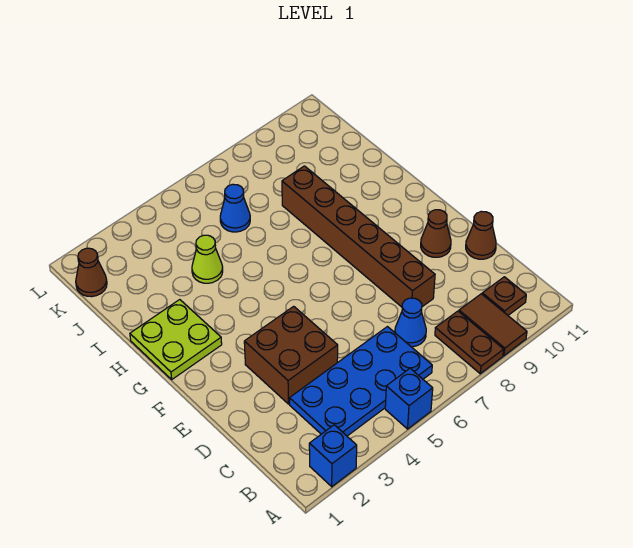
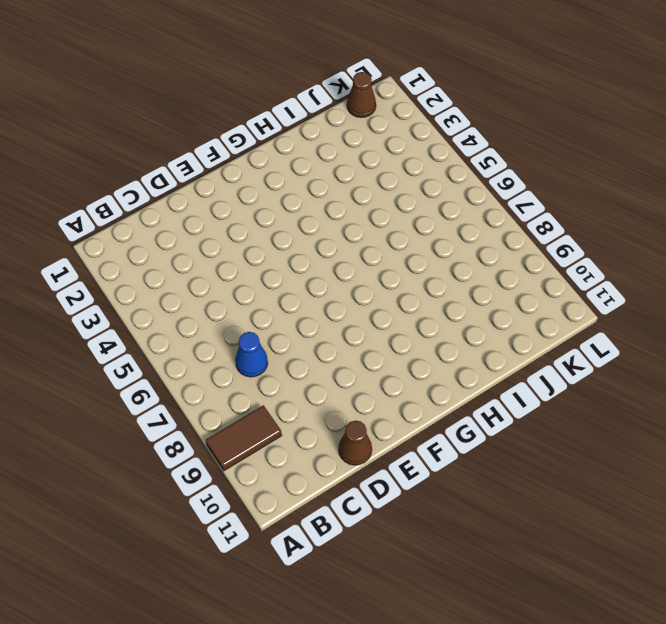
none -> blue brick A2 level 1
none -> blue brick A5 level 1
none -> brown plate A8:B8 level 1

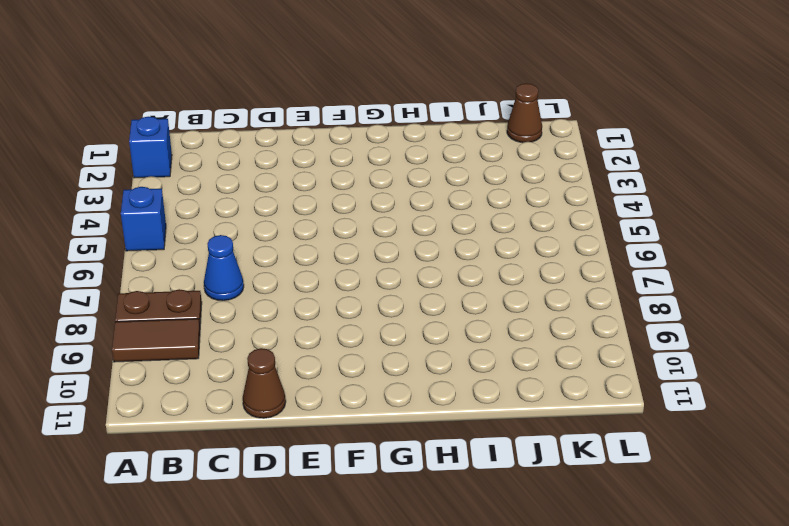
none -> blue plate B3:C6 level 1
none -> brown plate B10 level 1
none -> brown brick D3:E4 level 1

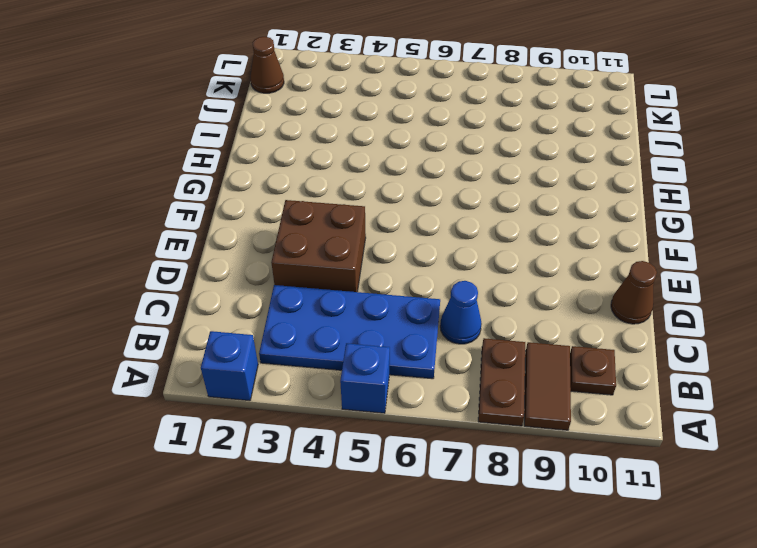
none -> brown brick D8:I8 level 1
none -> brown cone E10 level 1
none -> lime plate G1:H2 level 1

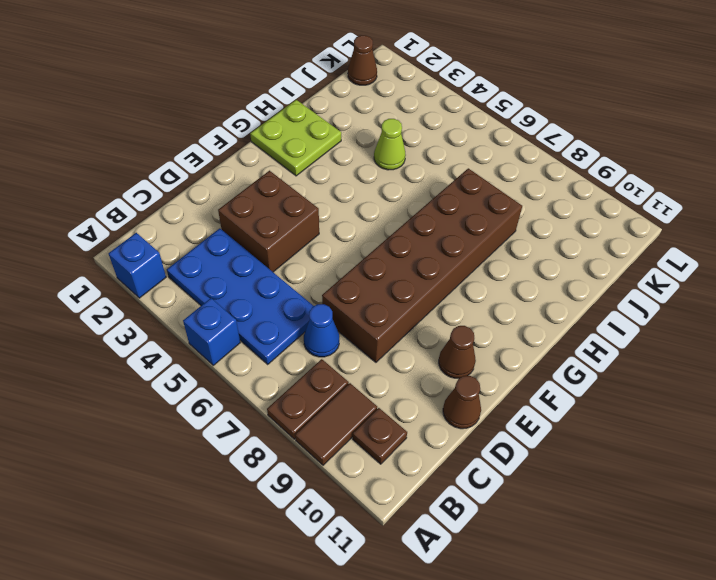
brown brick D7:I8 level 1 -> brown brick D8:I8 level 1
none -> blue cone J6 level 1

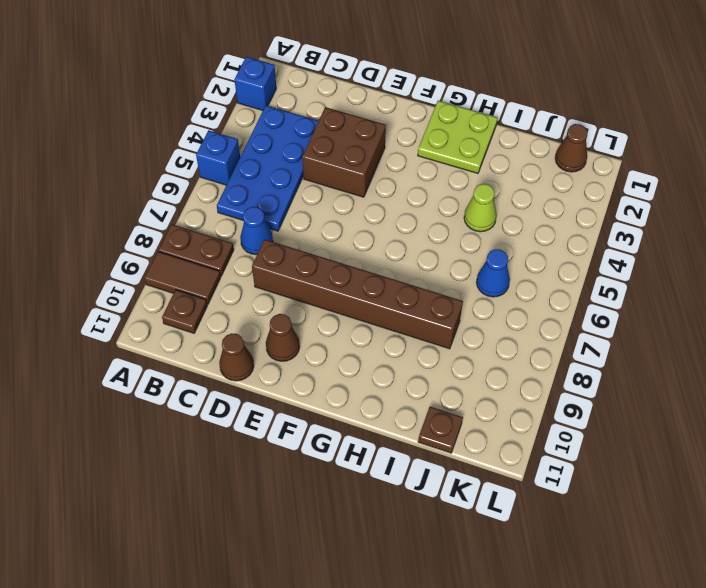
brown plate J11 level 1 -> none

